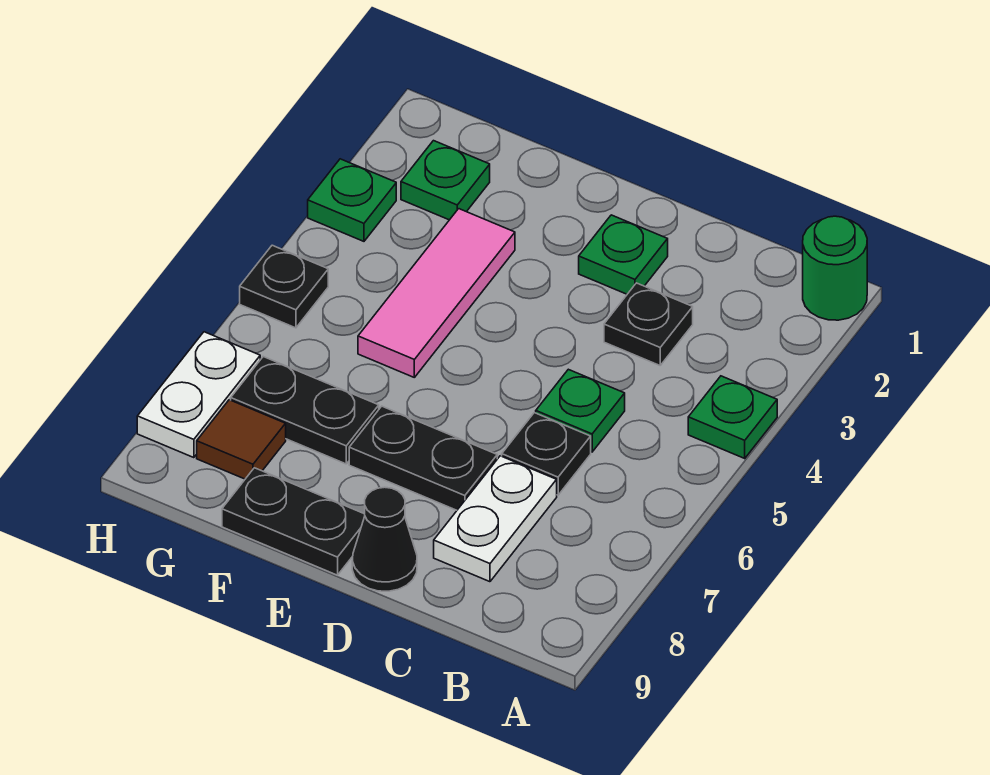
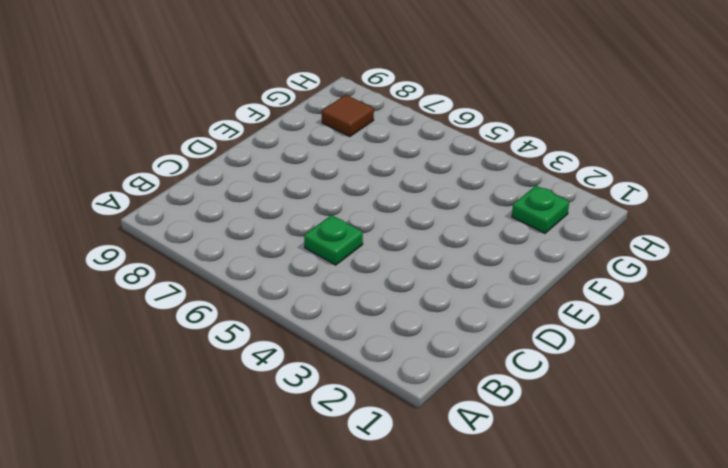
none -> green round brick A1 level 1
none -> green plate A4 level 1
none -> black plate C3 level 1

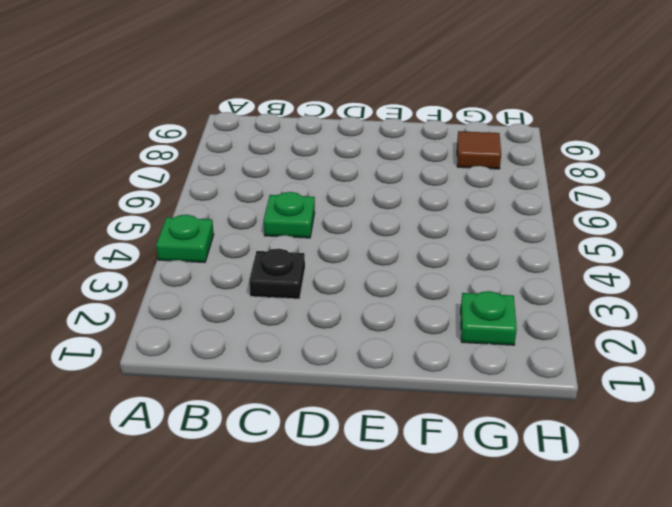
none -> green round brick A1 level 1
none -> black plate C6 level 1
none -> white plate C7:C8 level 1

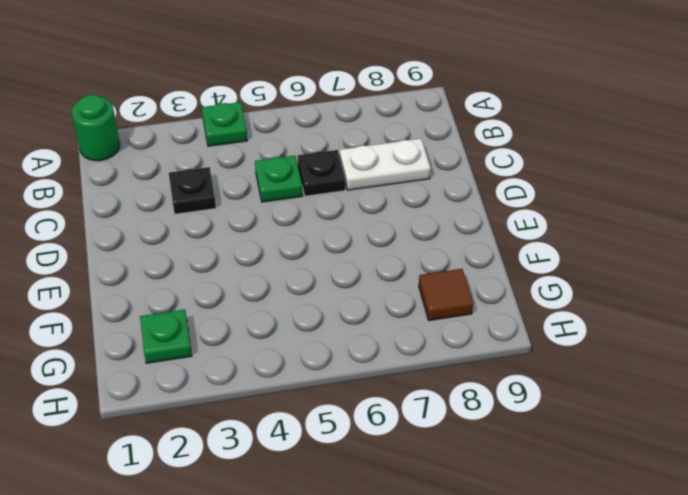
none -> green plate D2 level 1
none -> black plate D7:E7 level 1
none -> black cone D9 level 1

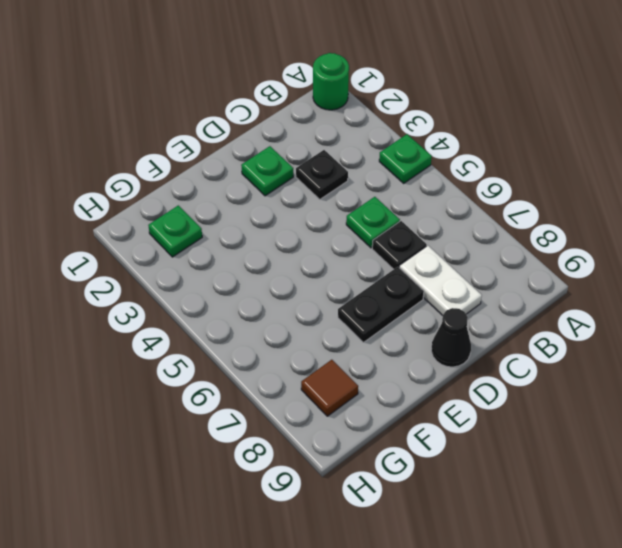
none -> black plate E9:F9 level 1
none -> pink tile F3:F5 level 1
none -> black plate F7:G7 level 1

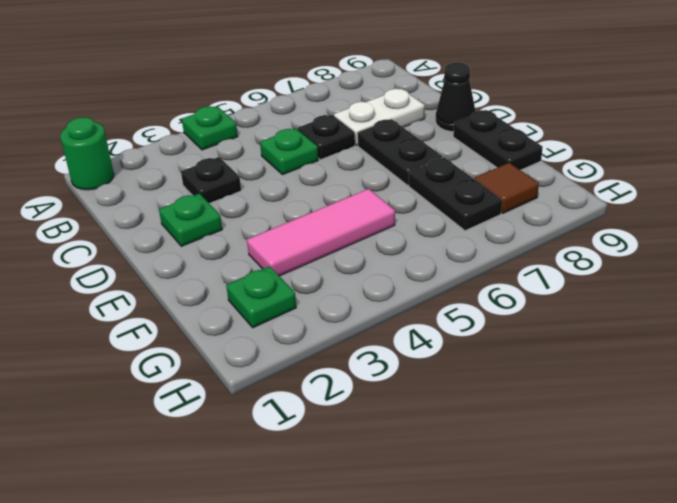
none -> green plate H3 level 1
none -> black plate H5 level 1
none -> white plate H7:H8 level 1

